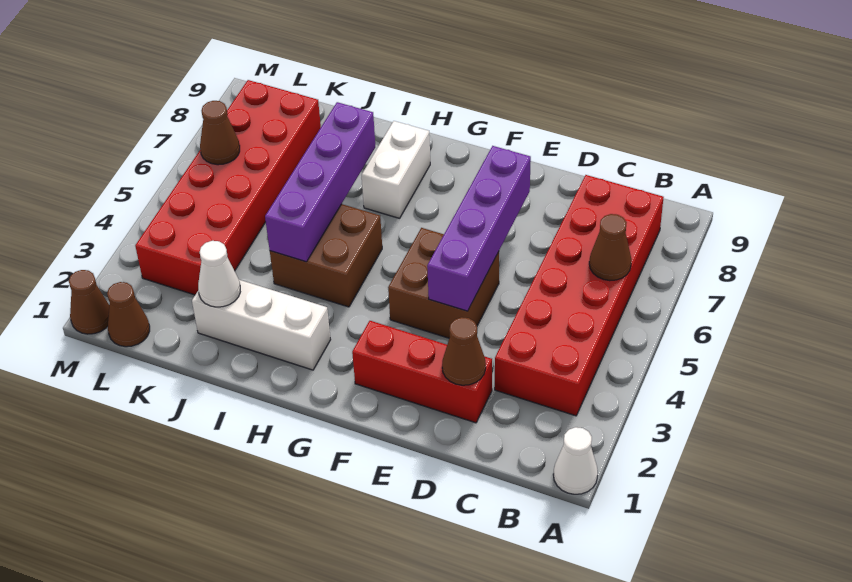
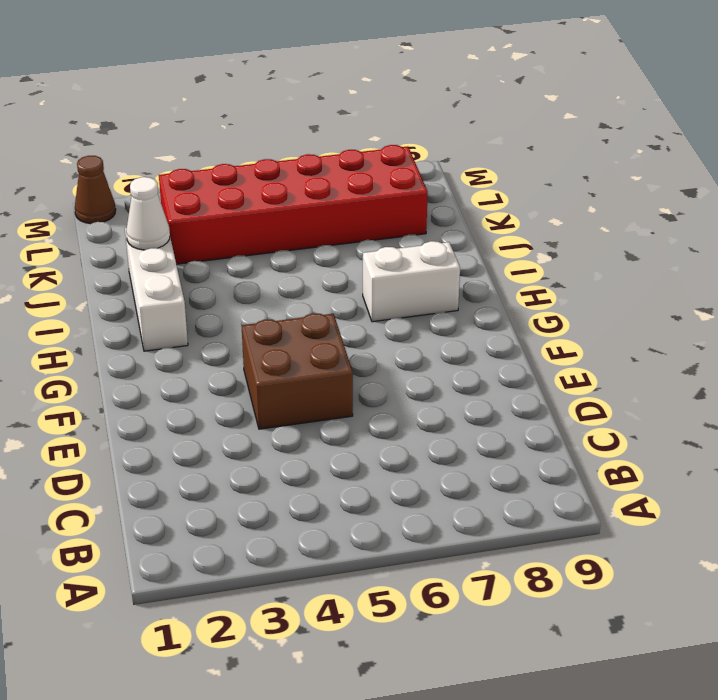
none -> white cone A1 level 1
none -> red brick B3:C8 level 1
none -> red brick D2:F2 level 1

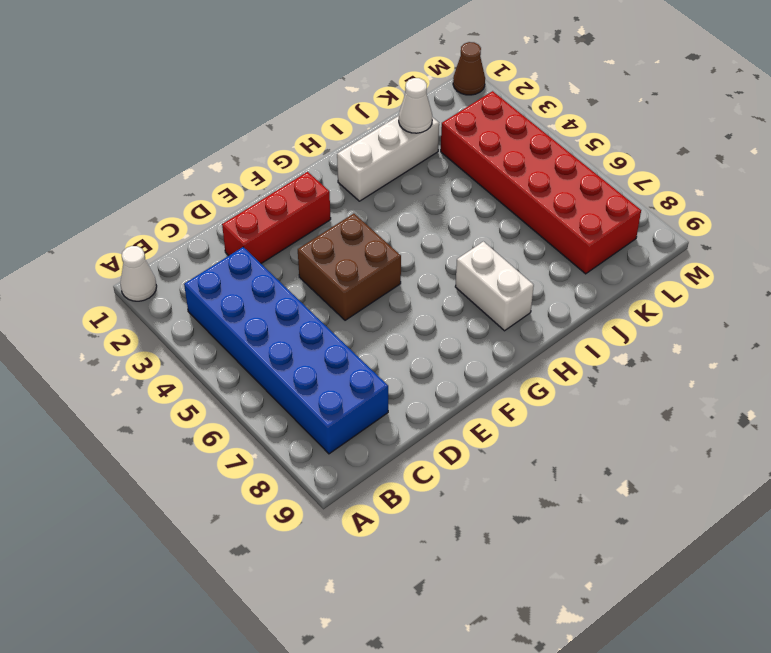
blue brick B3:C8 level 1 -> red brick B3:C8 level 1
none -> brown brick H4:I5 level 1
none -> brown cone L1 level 1
none -> brown cone B6 level 2

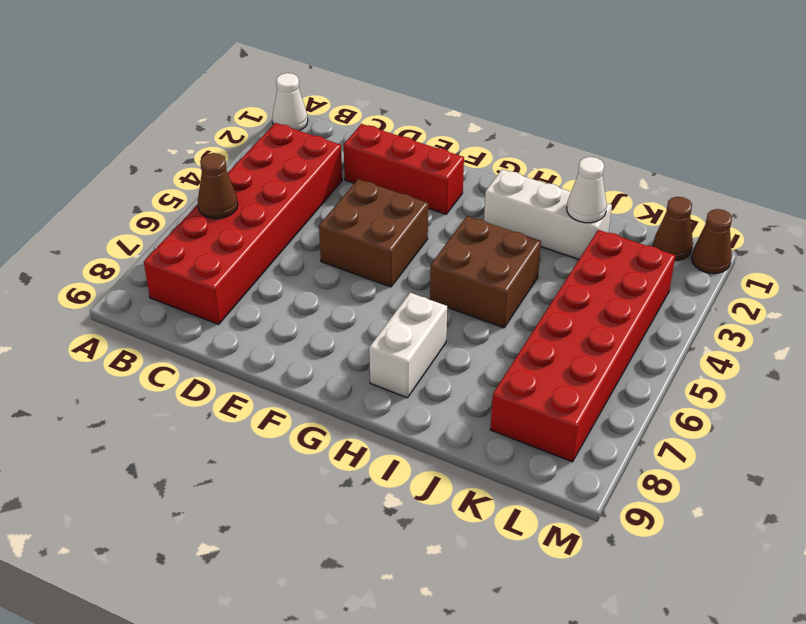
none -> brown cone D2 level 2
none -> purple brick E4:E7 level 2
none -> purple brick I4:I7 level 2

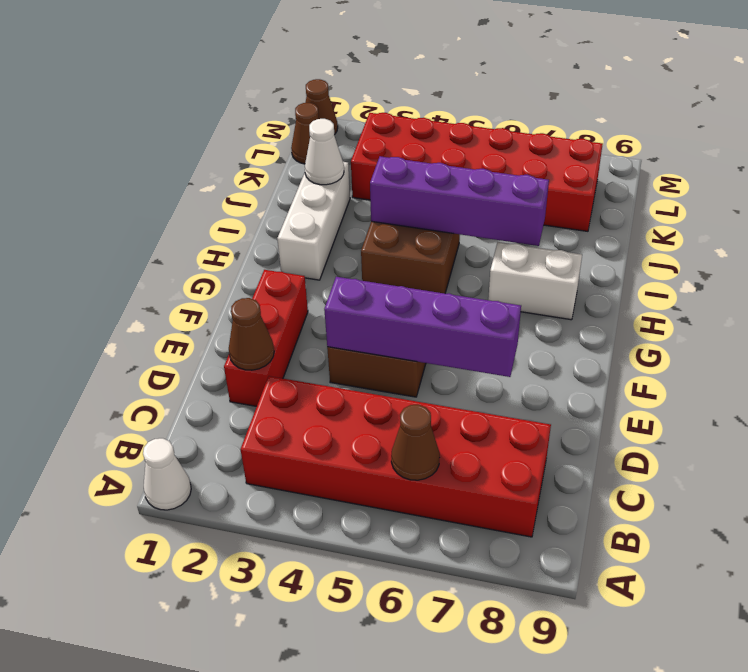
none -> brown cone L6 level 2

